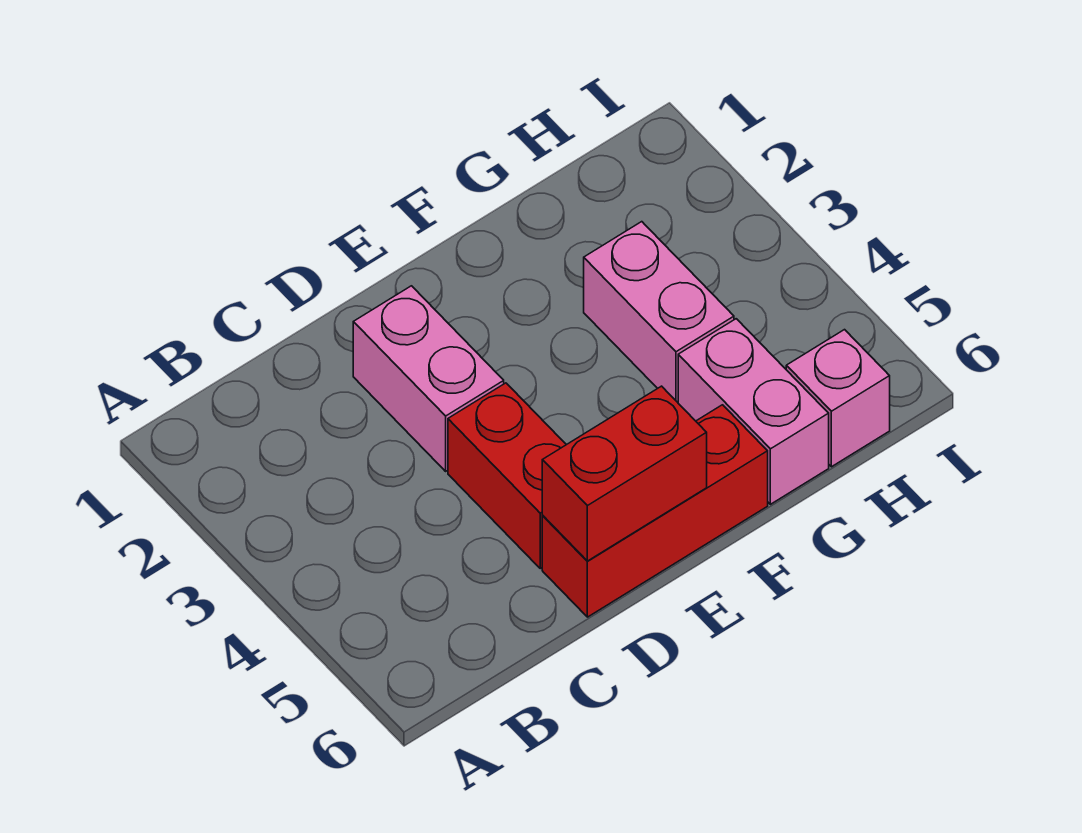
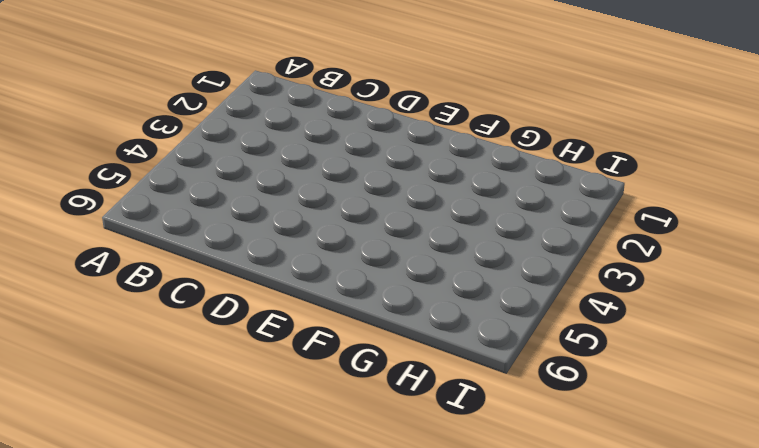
none -> pink brick D2:D3 level 1
none -> red brick D4:D5 level 1

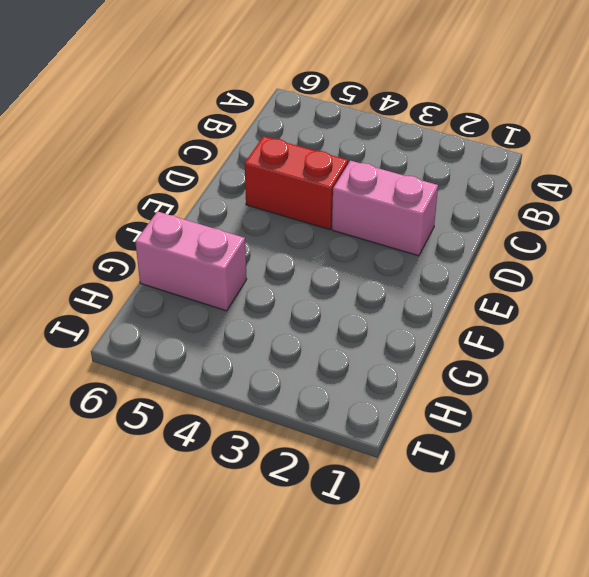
none -> red brick D6:F6 level 1
none -> pink brick G3:G4 level 1

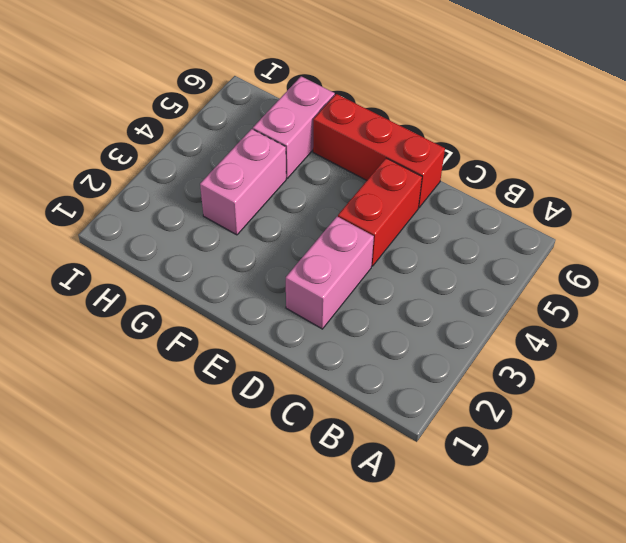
none -> pink brick H6 level 1
none -> red brick D6:E6 level 2

